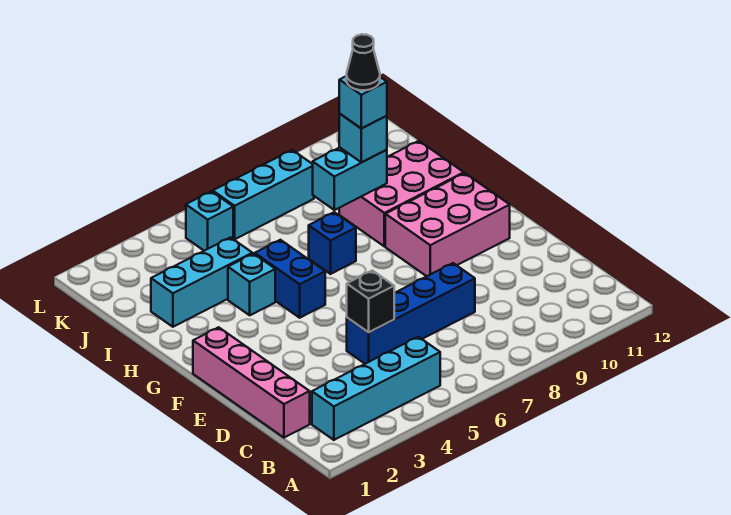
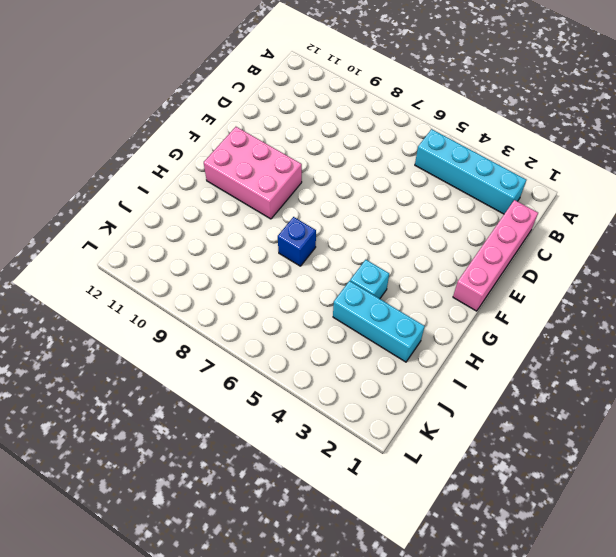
none -> blue brick D5:D8 level 1
none -> blue brick G5:H5 level 1
none -> pink brick H9:I11 level 1

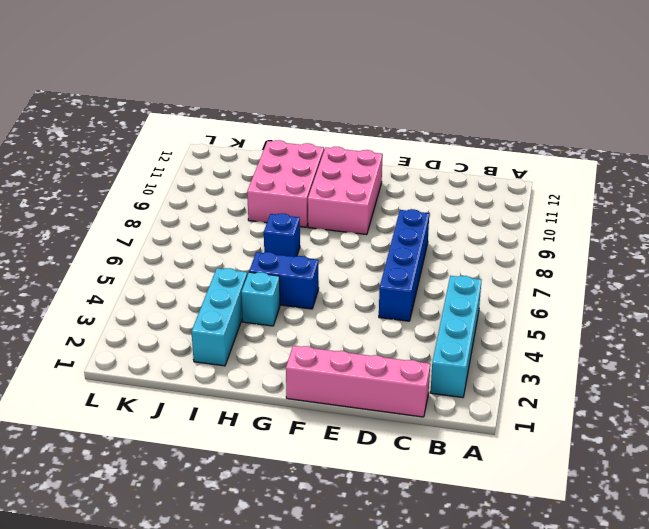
none -> cyan brick K5 level 1
none -> cyan brick K6:K8 level 1
none -> black brick D5 level 2

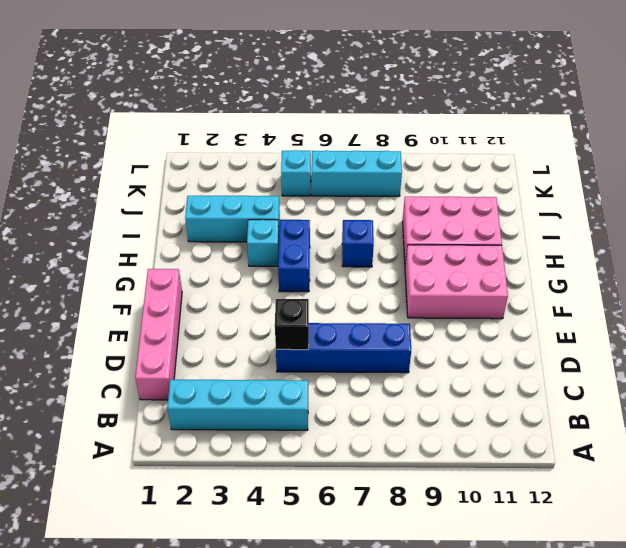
none -> cyan brick I8:I9 level 2
none -> cyan brick I9 level 3
none -> cyan brick I9 level 4

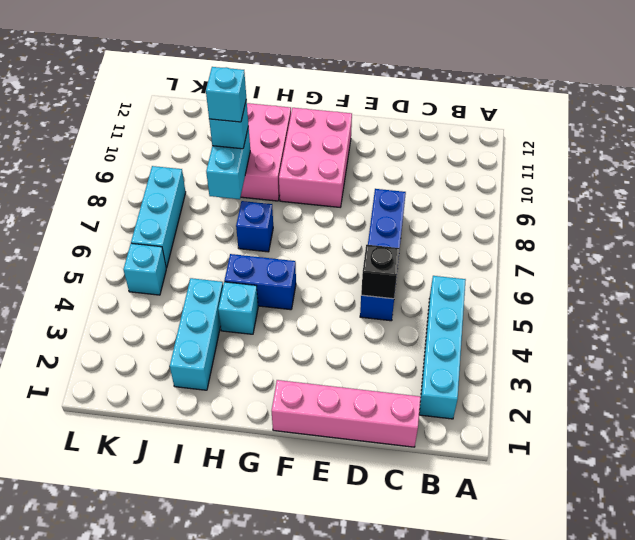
none -> black cone I9 level 5

